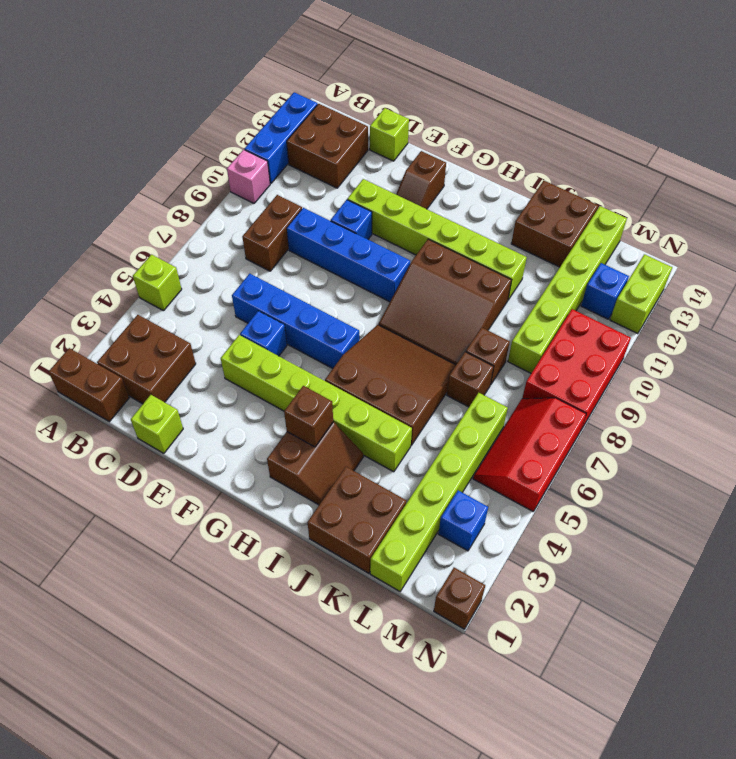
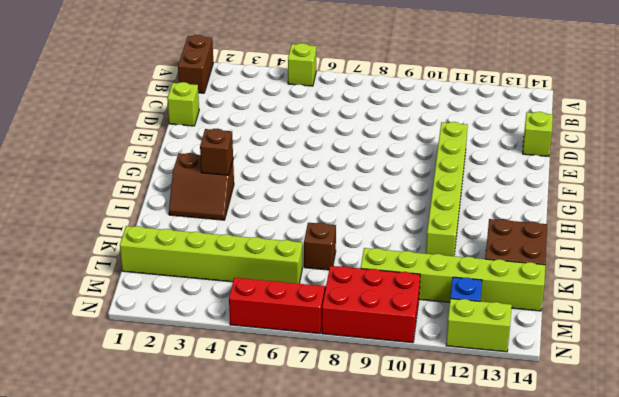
none -> pink brick A10 level 1
none -> blue brick A11:A13 level 1
none -> brown brick B2:C3 level 1
none -> brown brick B12:C13 level 1

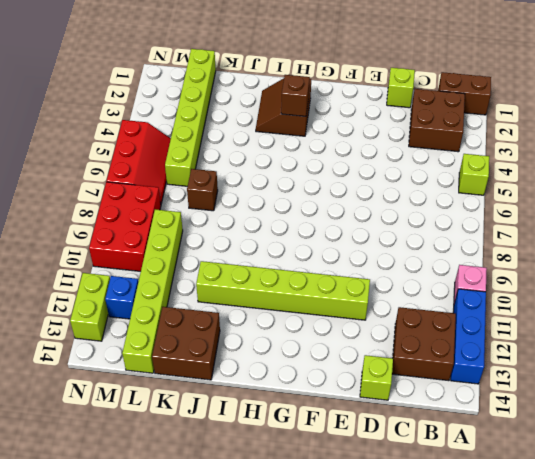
none -> brown brick C8:C9 level 1
none -> blue brick D6:G6 level 1
none -> blue brick D9:G9 level 1
none -> lime brick E4:J4 level 1

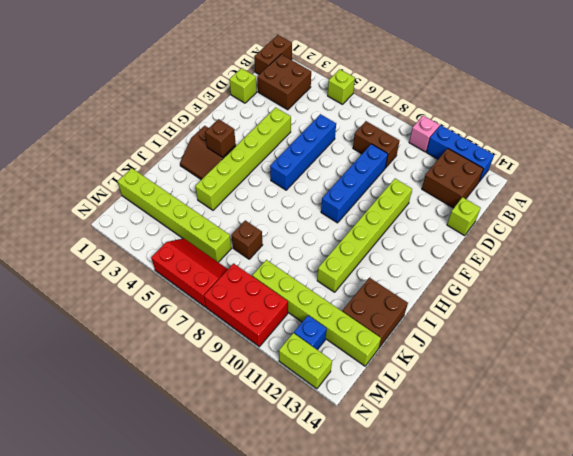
none -> blue brick E5 level 1
none -> blue brick E10 level 1
none -> brown slope F12:F13 level 1 top 13
none -> brown slope H5:J7 level 1 top 5

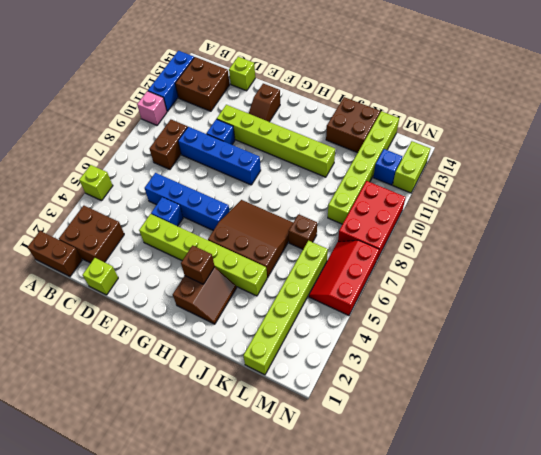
none -> brown slope H8:J10 level 1 top 10
none -> brown brick J1:K2 level 1
none -> brown brick K8 level 1
none -> blue brick M3 level 1

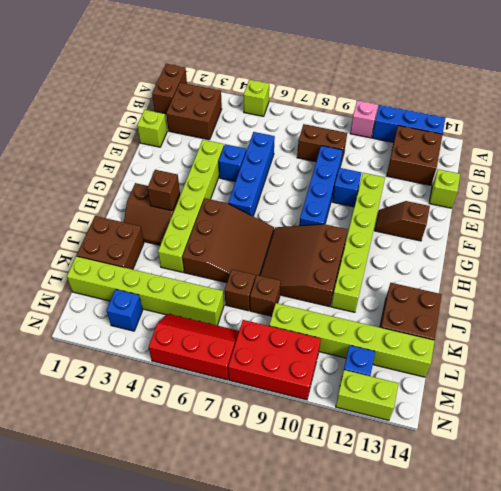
none -> brown brick N1 level 1

